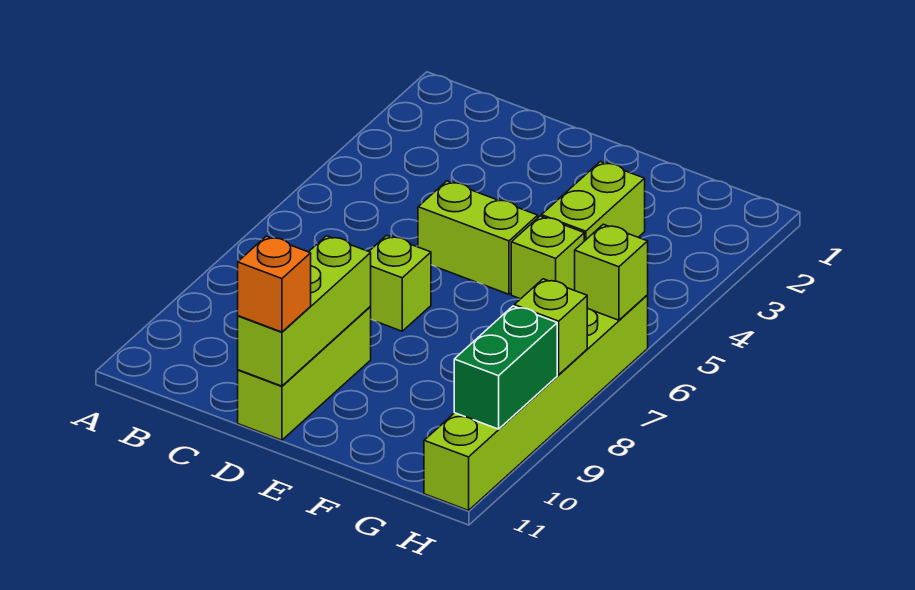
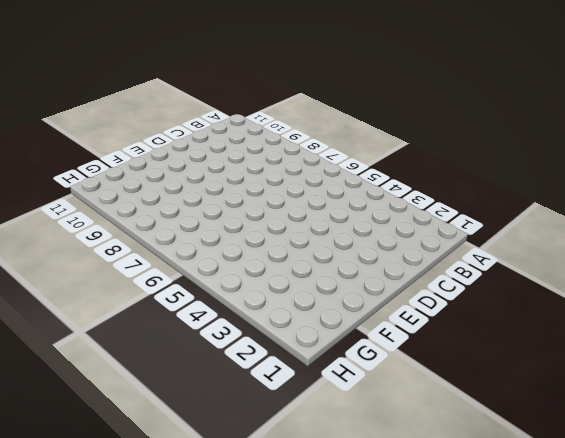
none -> lime brick D5:E5 level 1
none -> lime brick D7 level 1

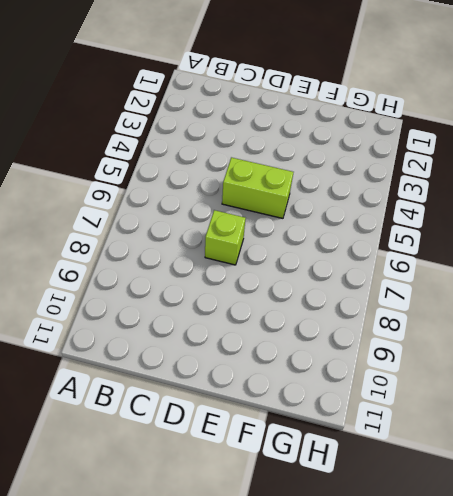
none -> lime brick D9:D11 level 1
none -> lime brick F3:F4 level 1

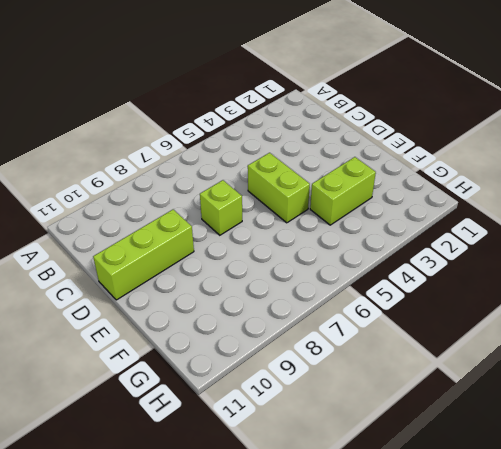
none -> lime brick F5 level 1
none -> lime brick H6:H11 level 1

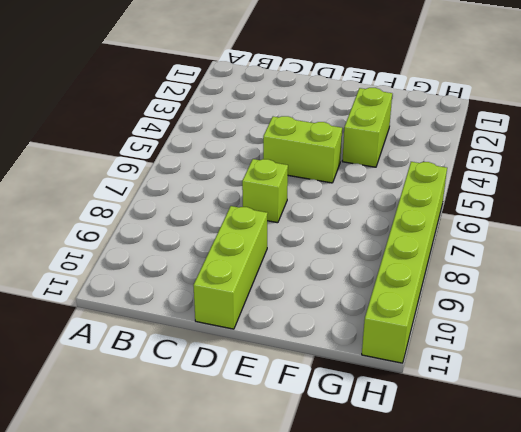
none -> lime brick F5 level 1
none -> lime brick D9:D11 level 2

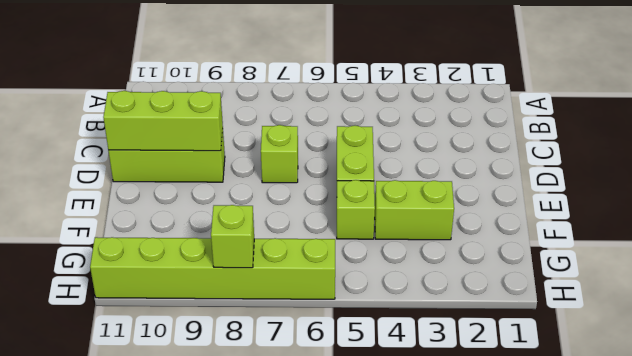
none -> lime brick H6 level 2
none -> green brick H9:H10 level 2

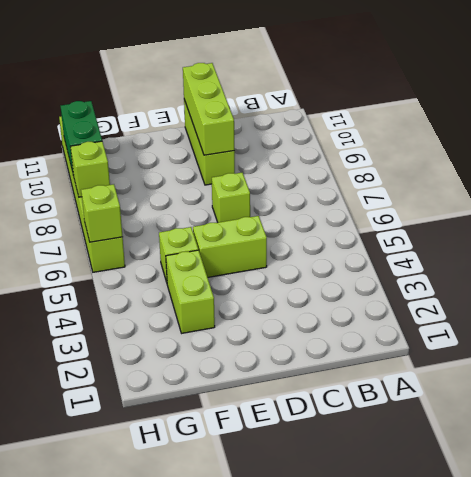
none -> orange brick D11 level 3

